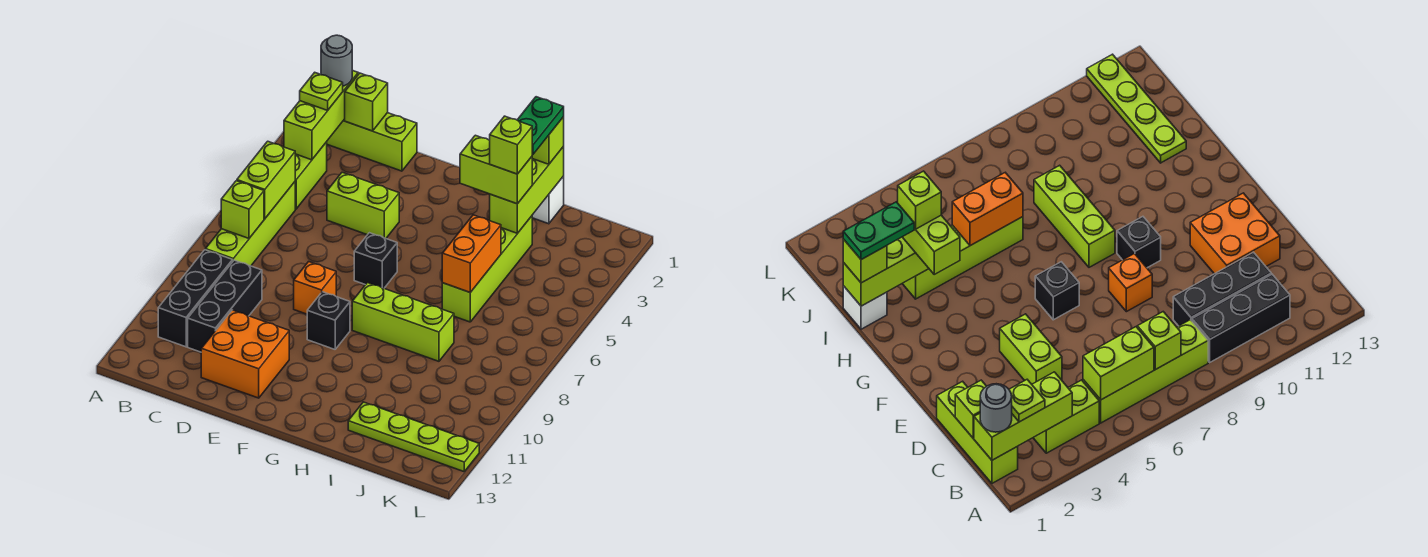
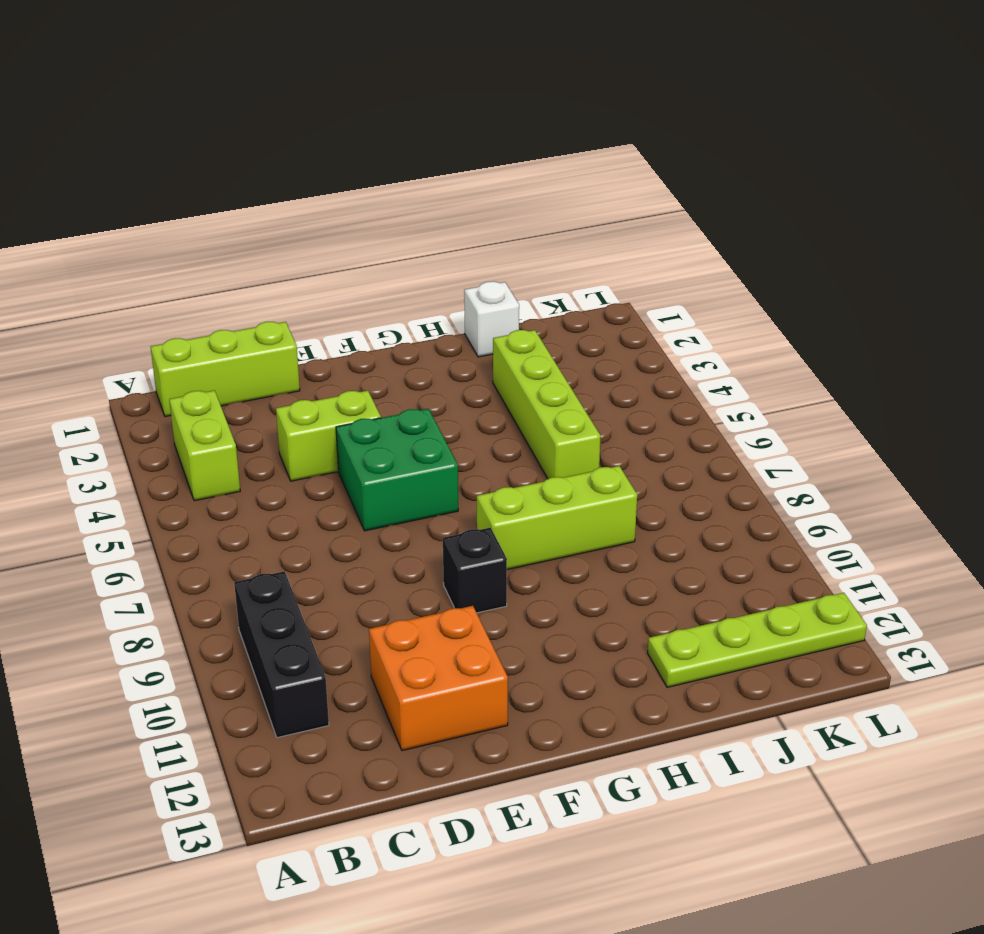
green brick E5:F6 level 1 -> black brick F6 level 1
none -> lime brick B5:B8 level 1
none -> black brick C9:C11 level 1
none -> orange brick E8 level 1

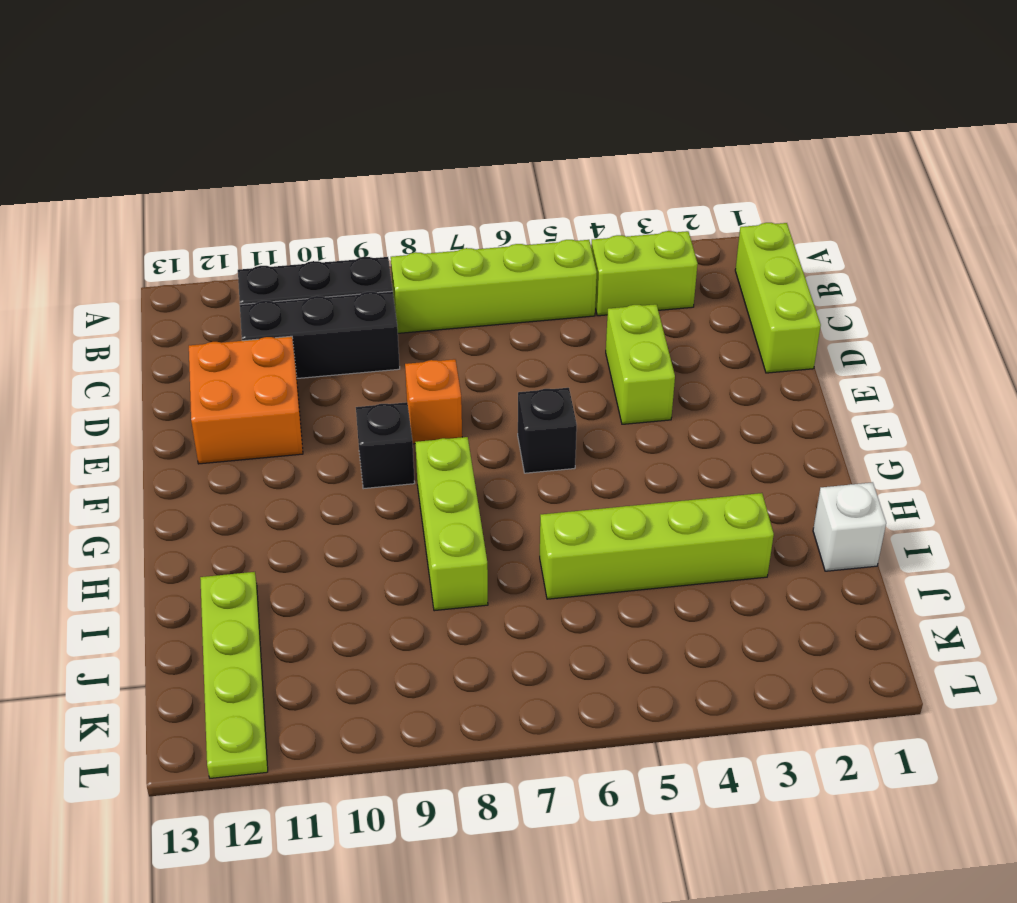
none -> lime brick B1:B3 level 2
none -> lime brick B5:B6 level 2
none -> lime brick B7 level 2

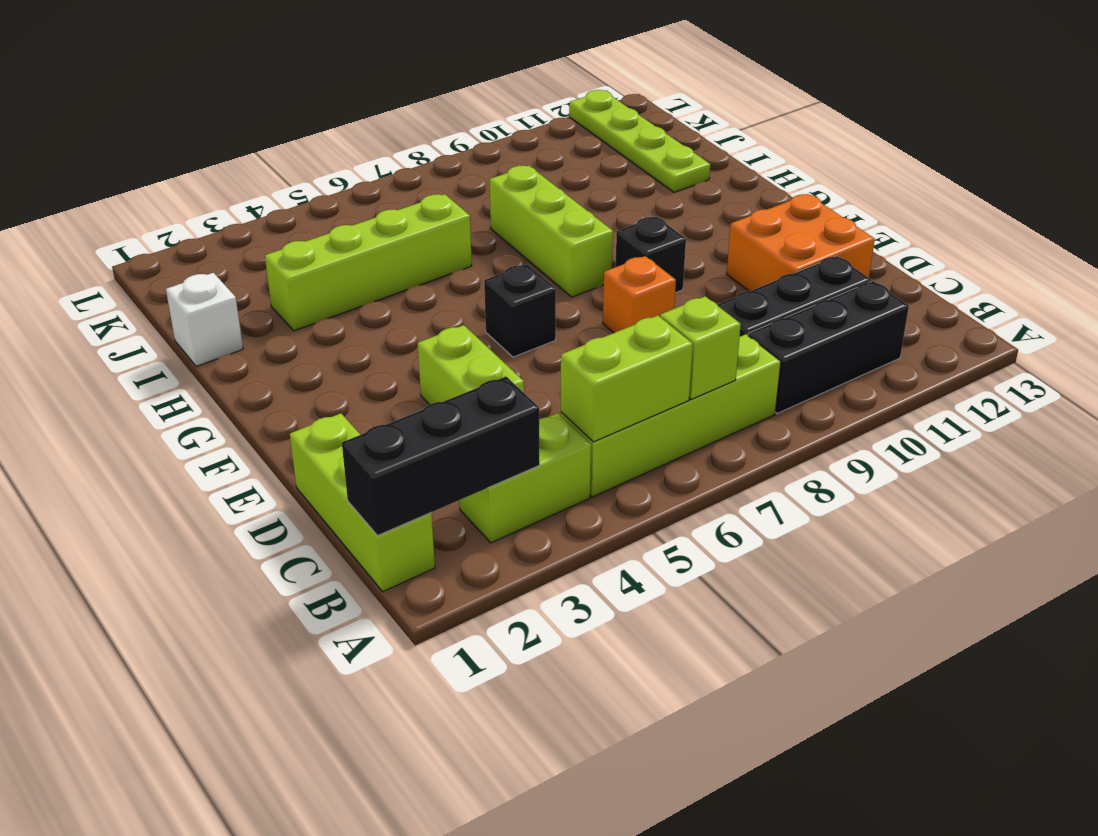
black brick B1:B3 level 2 -> lime brick B1:B3 level 2
none -> lime brick C1 level 2
none -> lime brick I1:I3 level 2
none -> orange brick I5:I6 level 2

